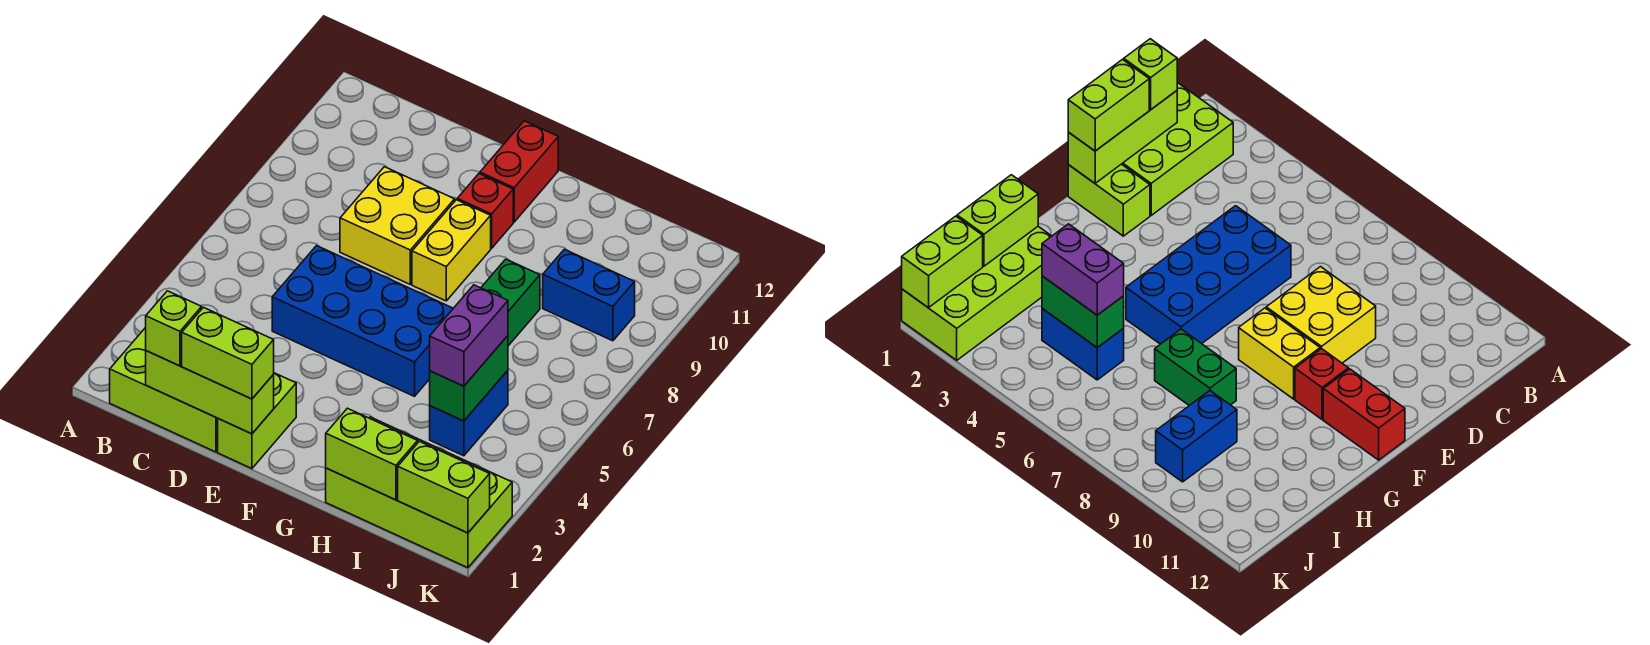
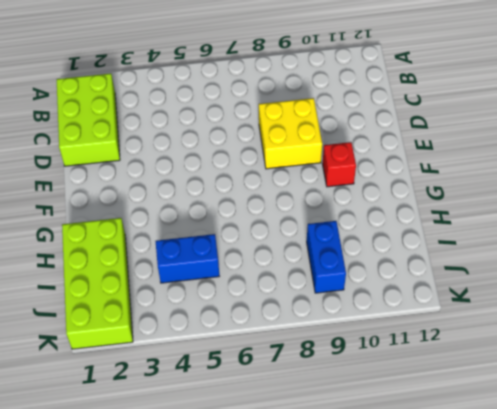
none -> blue brick D5:G6 level 1
none -> lime brick E1:E2 level 1
none -> yellow brick F8:F9 level 1

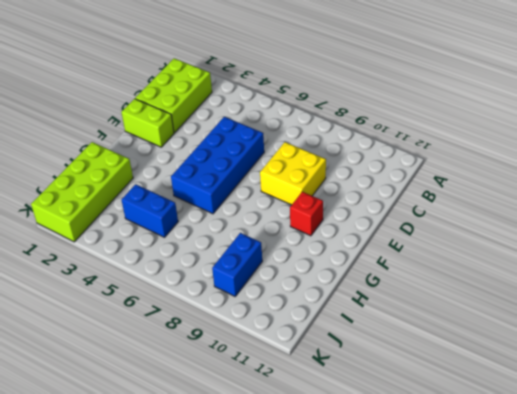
none -> yellow brick F8:F9 level 1
none -> red brick F11:F12 level 1
none -> green brick H7:H8 level 1

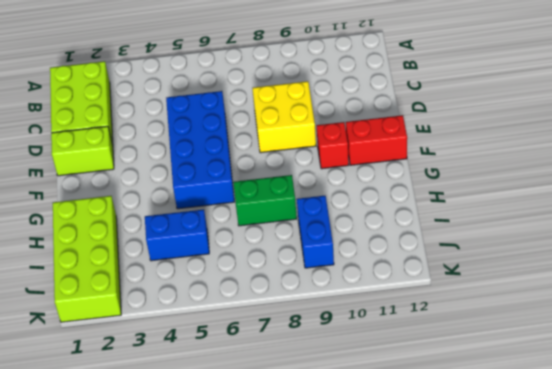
none -> yellow brick F8:F9 level 1
none -> lime brick C1:E1 level 2
none -> lime brick H1:I1 level 2

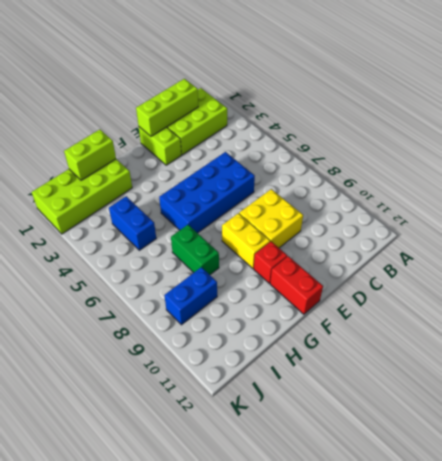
none -> green brick I4:I5 level 2
none -> lime brick J1:K1 level 2
none -> lime brick C1 level 3

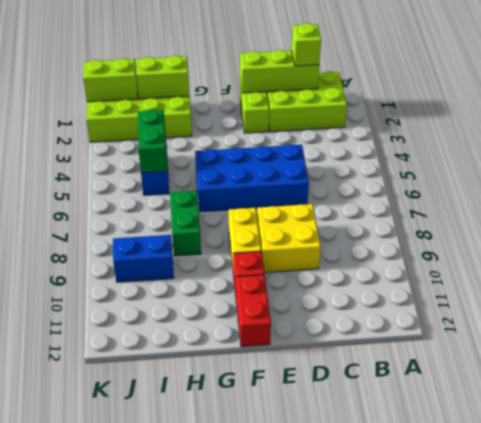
none -> lime brick D1:E1 level 3
none -> purple brick I4:I5 level 3

